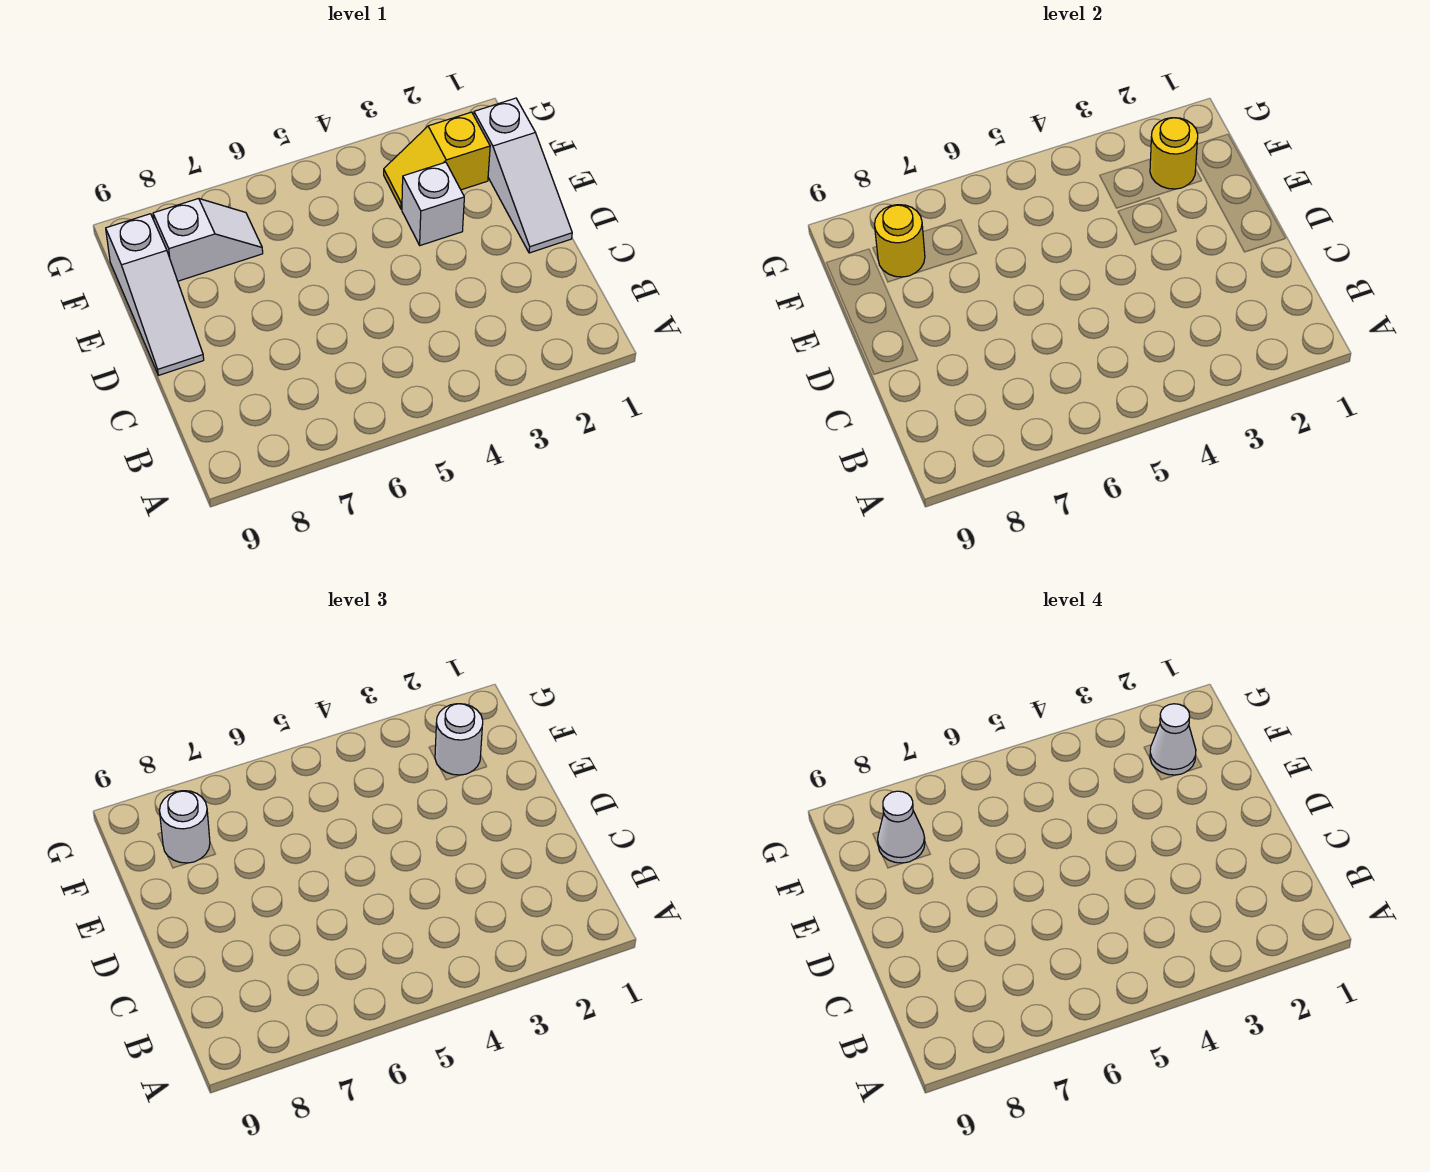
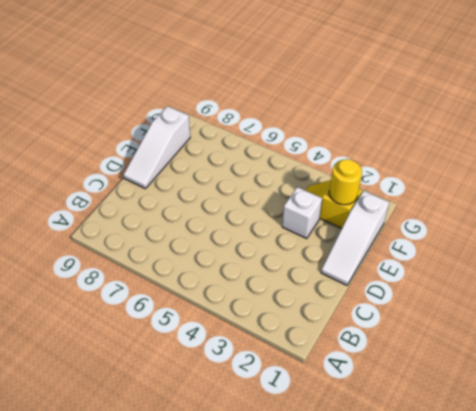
none -> white slope F7:F8 level 1 top 8
none -> yellow round brick F8 level 2

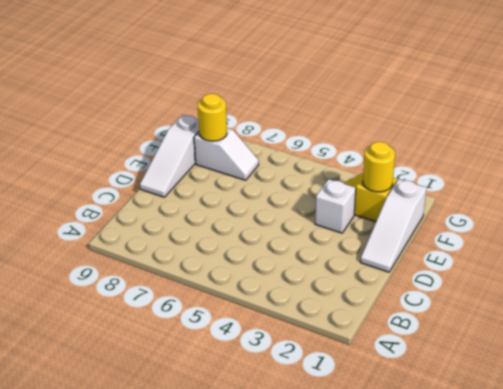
none -> white round brick F2 level 3
none -> white round brick F8 level 3

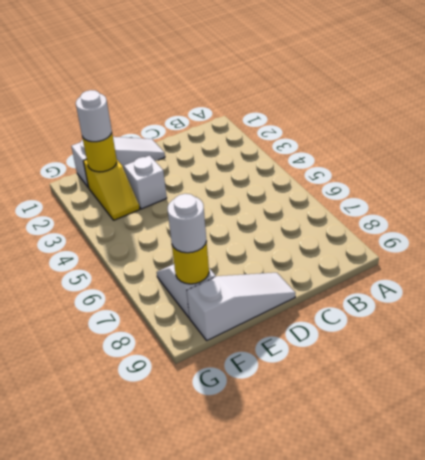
none -> white cone F2 level 4
none -> white cone F8 level 4

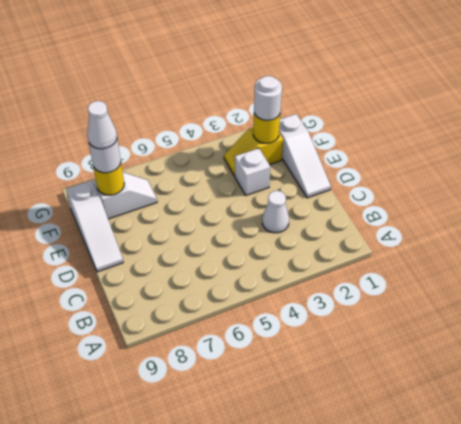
white cone C3 level 1 -> white cone F2 level 4

